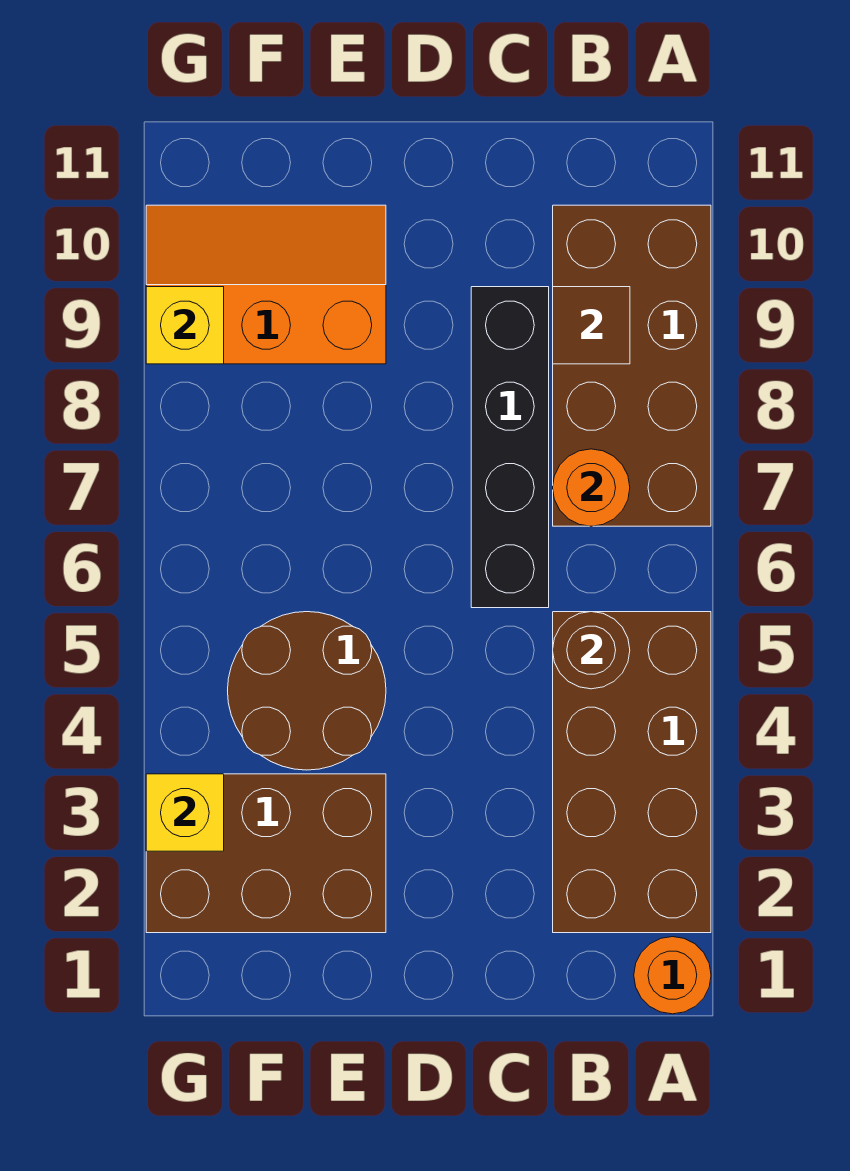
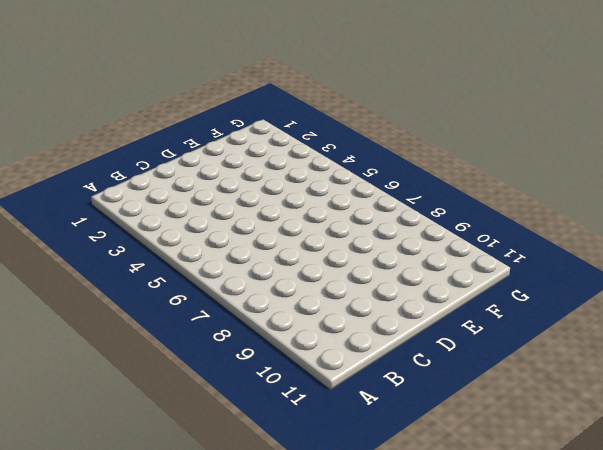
none -> orange round brick A1 level 1
none -> brown brick A2:B5 level 1
none -> brown brick A7:B10 level 1

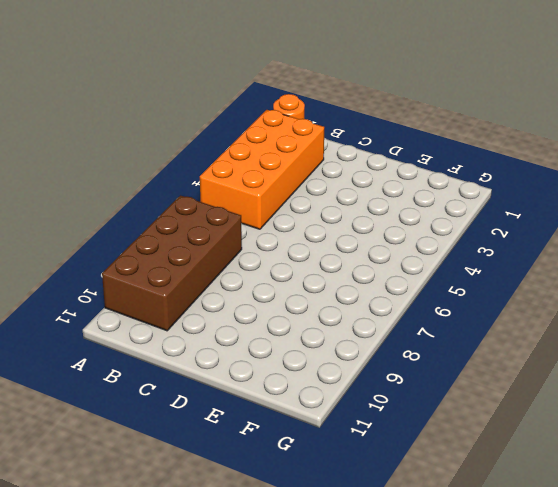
orange brick A2:B5 level 1 -> brown brick A2:B5 level 1
none -> black brick C6:C9 level 1
none -> brown brick E2:G3 level 1
none -> brown round brick E4:F5 level 1

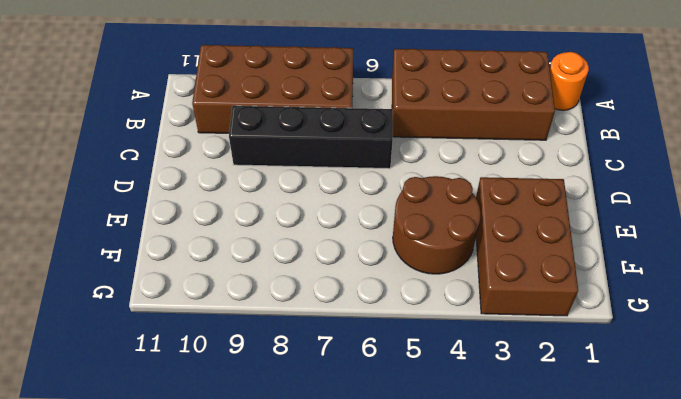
none -> orange slope E9:G10 level 1 top 9
none -> brown round brick B5 level 2
none -> orange round brick B7 level 2

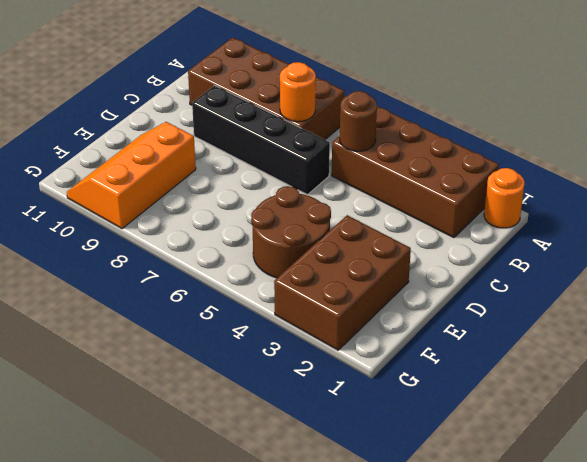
none -> brown tile B9 level 2
none -> yellow brick G3 level 2
none -> yellow brick G9 level 2

